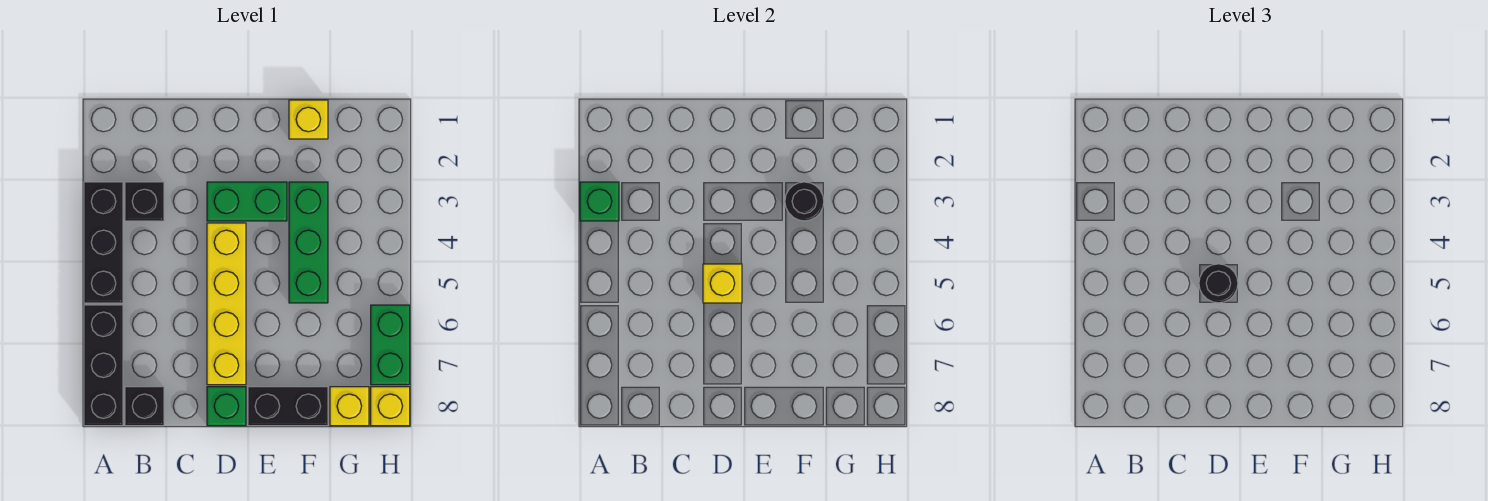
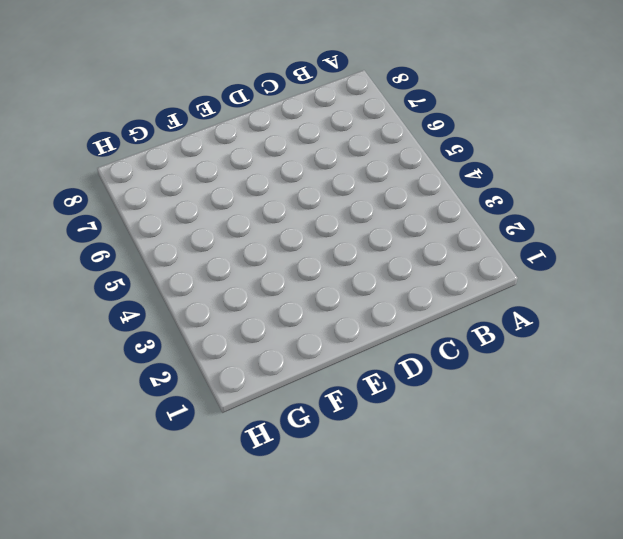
none -> black brick A3:A5 level 1
none -> black brick A6:A8 level 1
none -> black brick B3 level 1

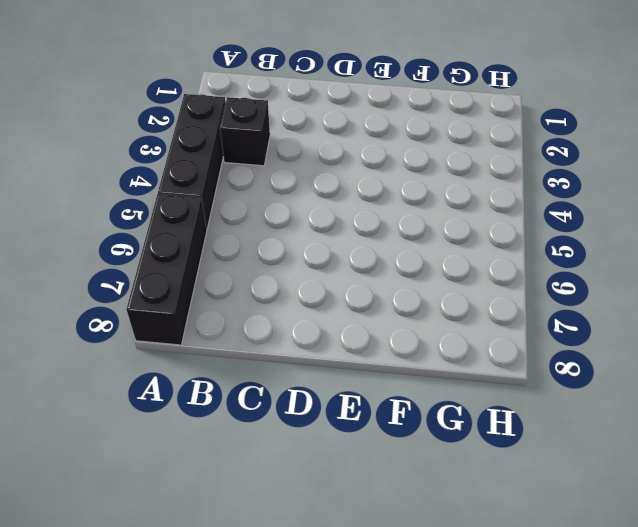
none -> black brick B8 level 1
none -> green brick D3:E3 level 1
none -> yellow brick D4:D7 level 1

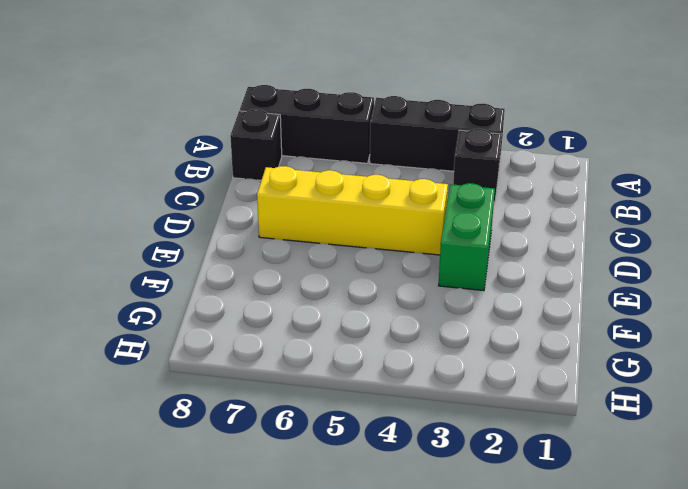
none -> green brick D8 level 1
none -> black brick E8:F8 level 1
none -> yellow brick F1 level 1

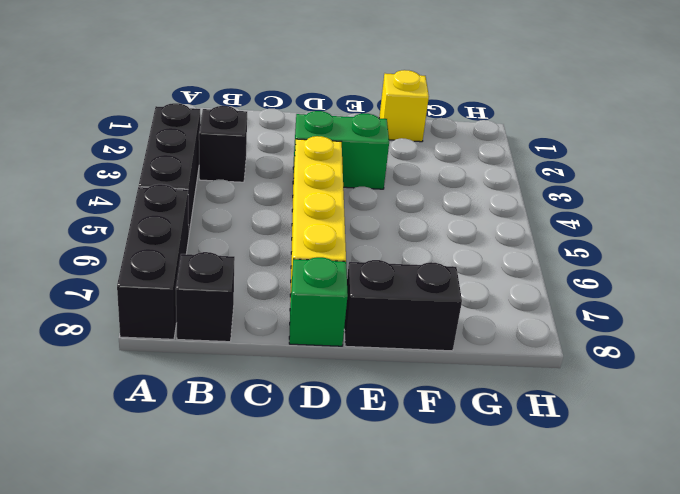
none -> green brick F3:F5 level 1
none -> yellow brick G8 level 1
none -> green brick H6:H7 level 1

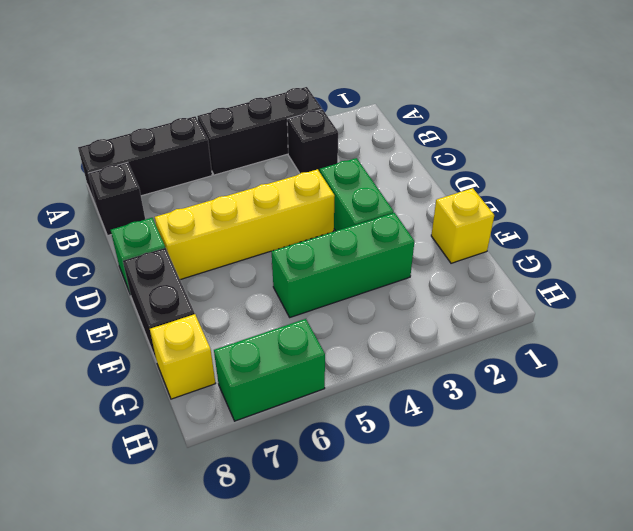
none -> yellow brick H8 level 1
none -> green brick A3 level 2
none -> yellow brick D5 level 2

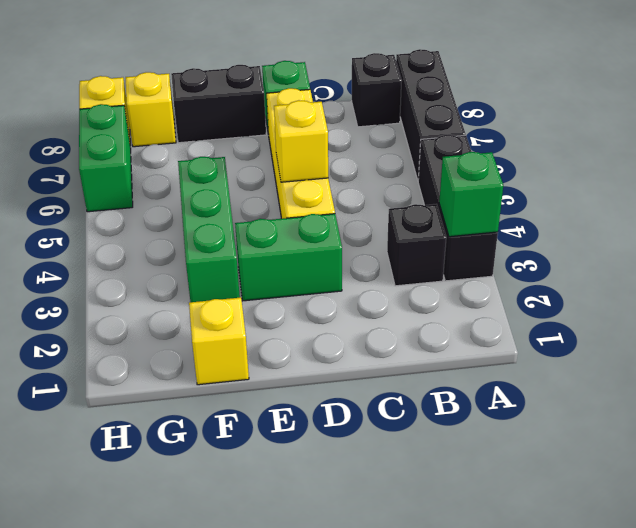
none -> black round brick F3 level 2
none -> black round brick D5 level 3

